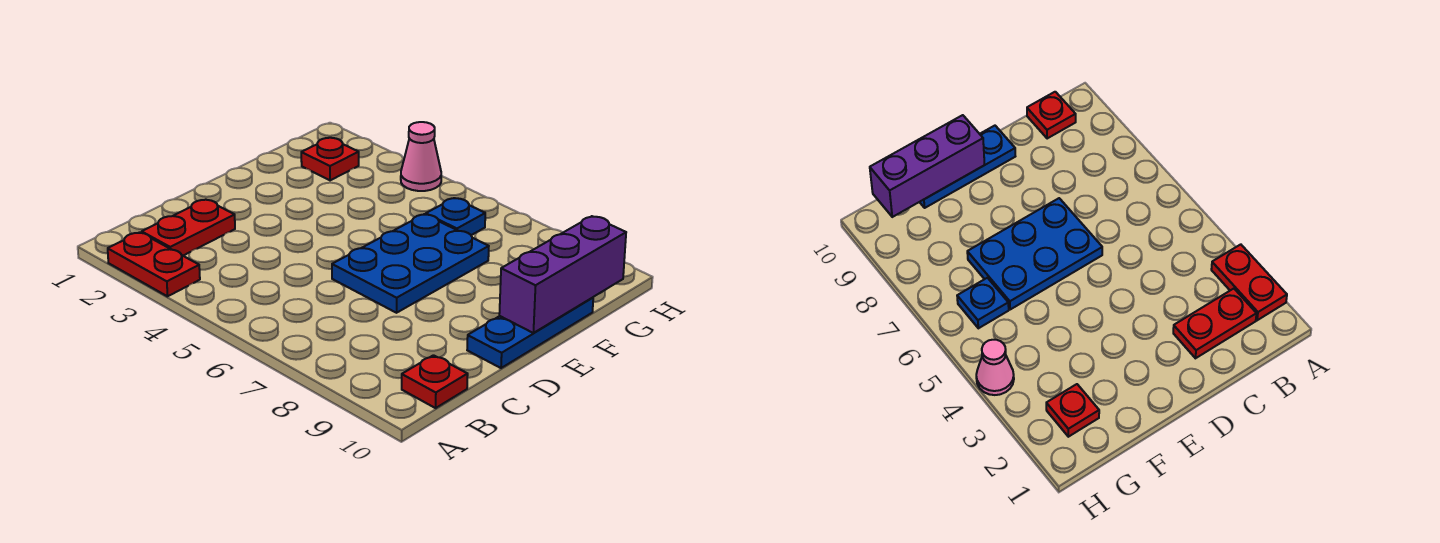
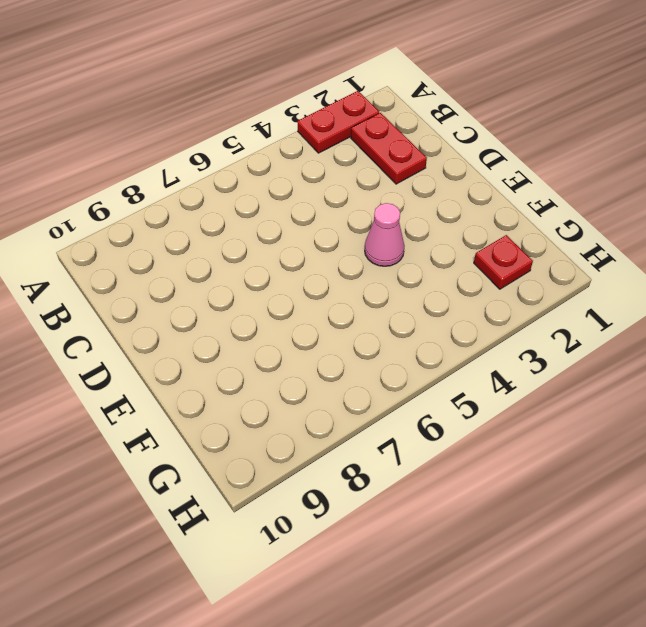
pink cone E4 level 1 -> pink cone H4 level 1
none -> red plate B10 level 1
none -> blue plate D6:F7 level 1

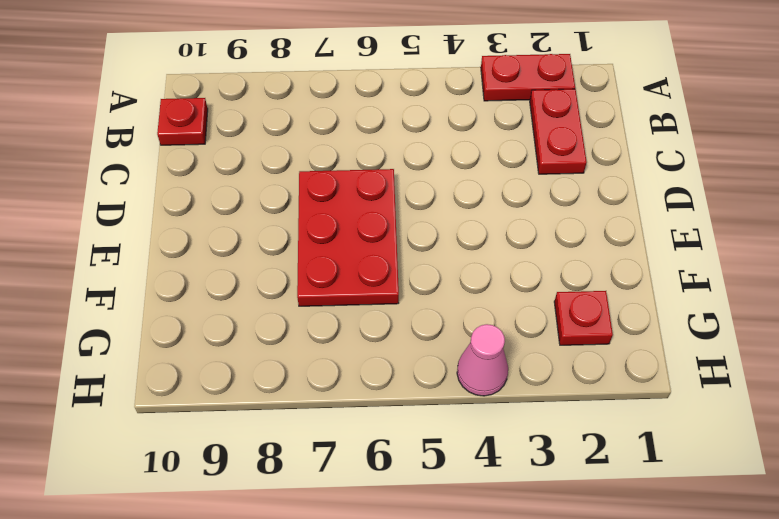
red plate D6:F7 level 1 -> blue plate D6:F7 level 1
none -> blue plate D10:F10 level 1
none -> blue plate G6 level 1

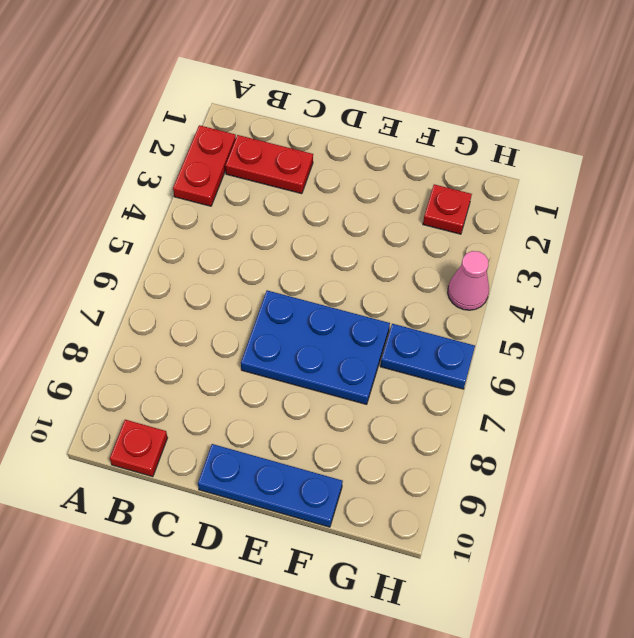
blue plate G6:H6 level 1 -> blue plate G6 level 1
none -> purple brick E10:G10 level 2

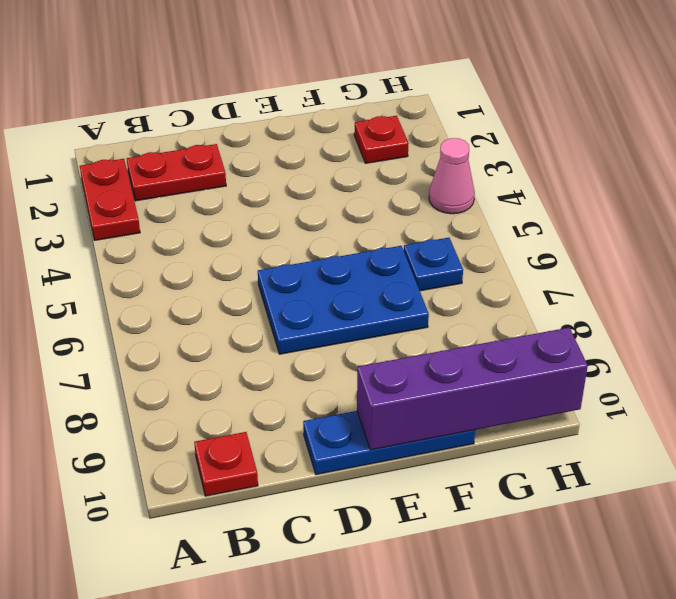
purple brick E10:H10 level 2 -> purple brick E10:G10 level 2

